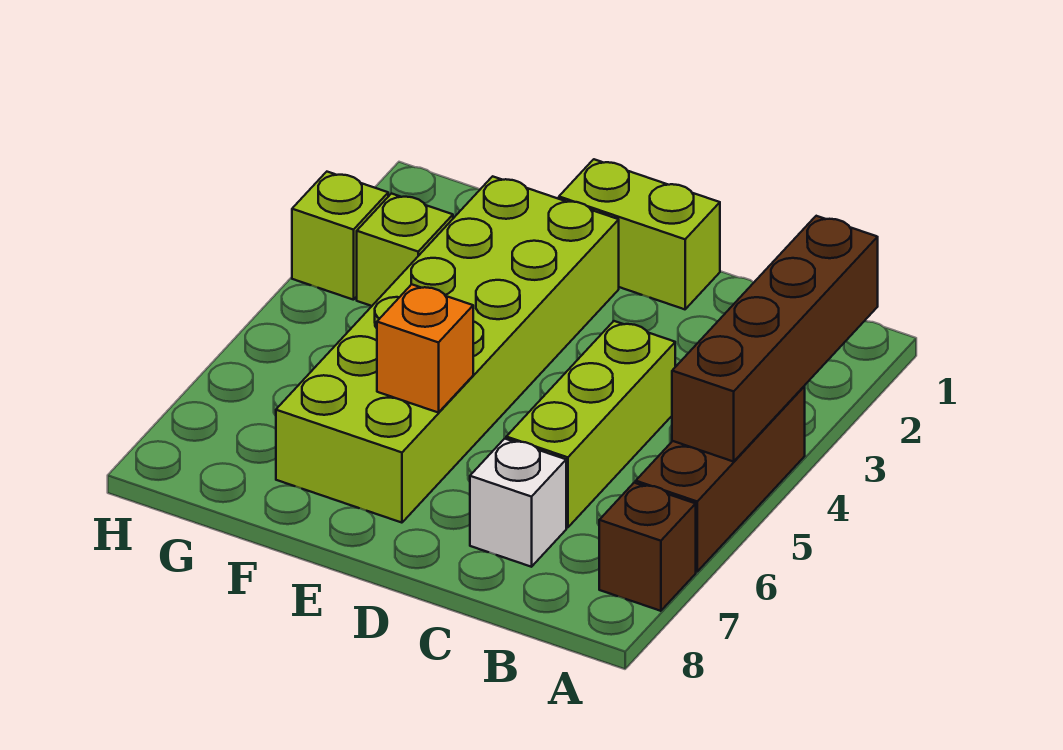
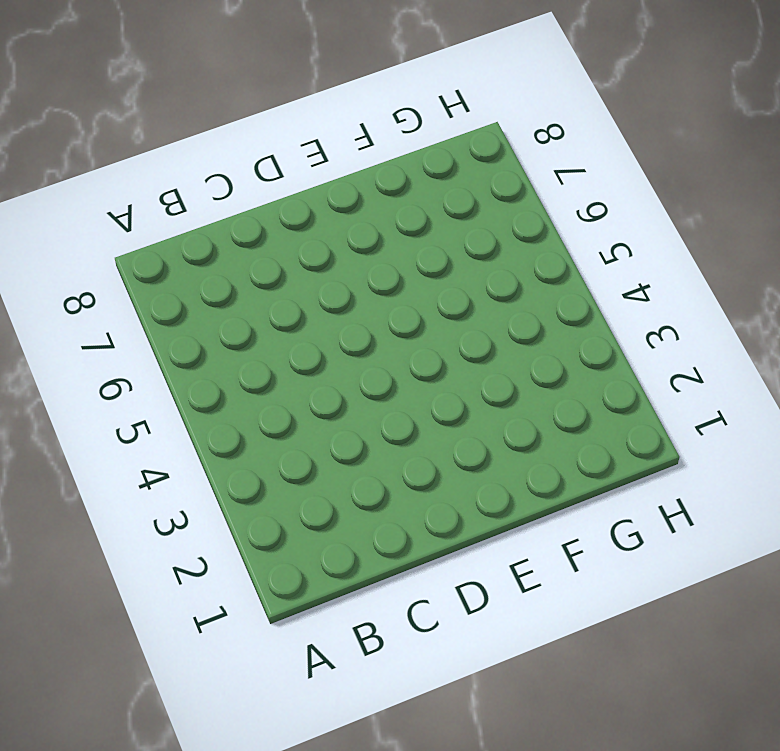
none -> brown brick A4:A6 level 1
none -> brown brick A7 level 1

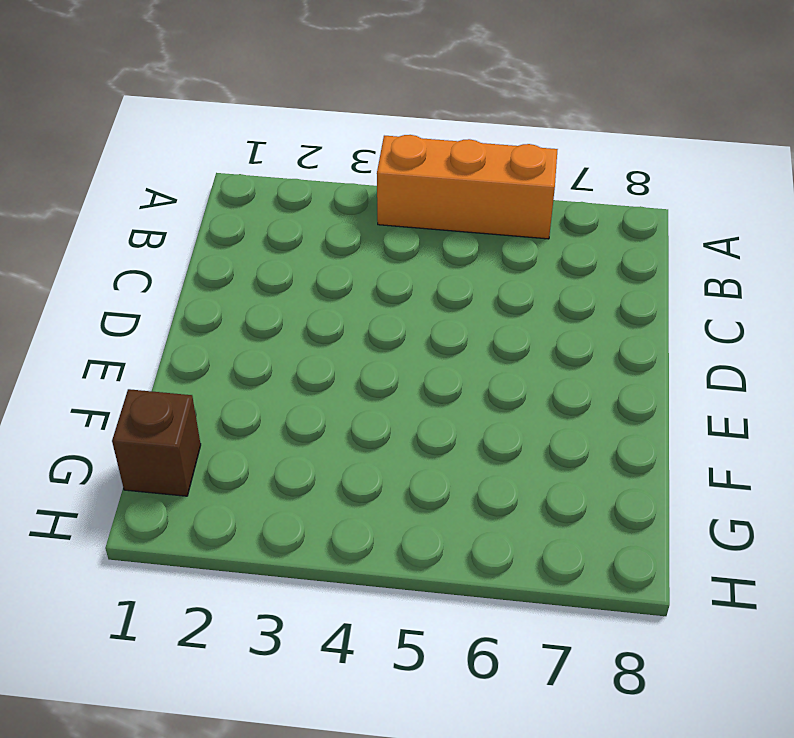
orange brick A4:A6 level 1 -> brown brick A4:A6 level 1
brown brick G1 level 1 -> brown brick A7 level 1
none -> lime brick C4:C6 level 1
none -> white brick C7 level 1

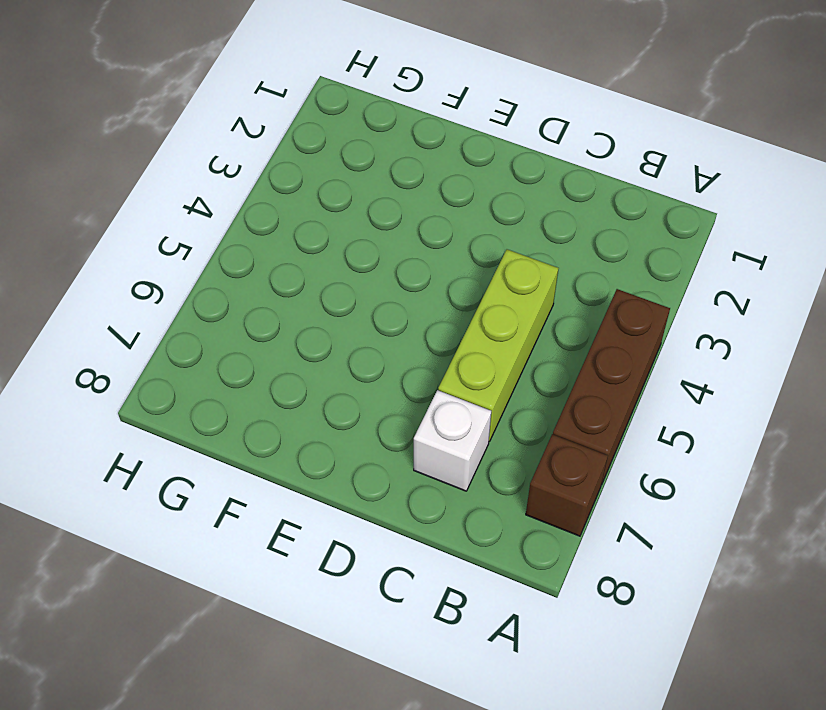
none -> lime brick D1:E1 level 1
none -> lime brick E2:F7 level 1

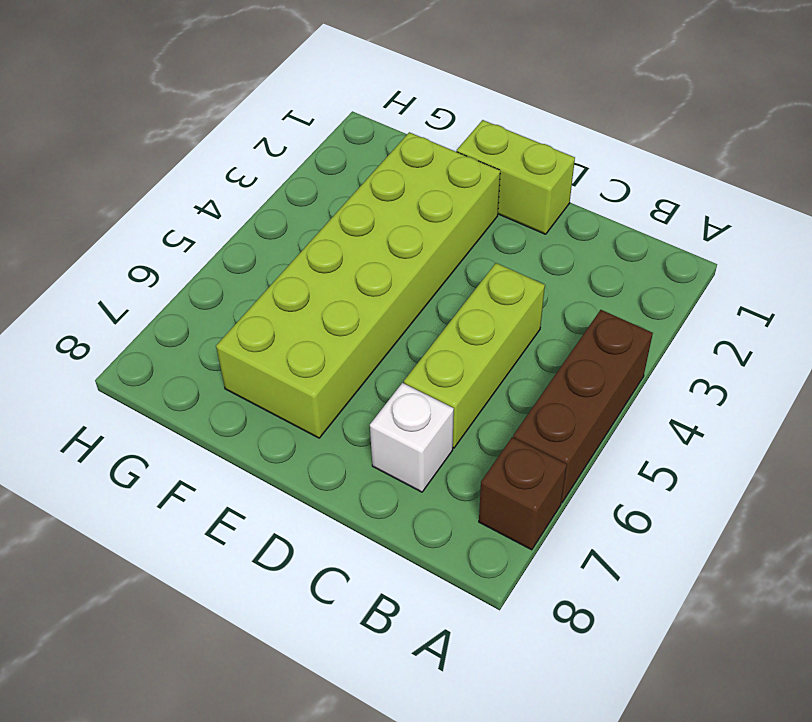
none -> lime brick G3 level 1
none -> lime brick H3 level 1

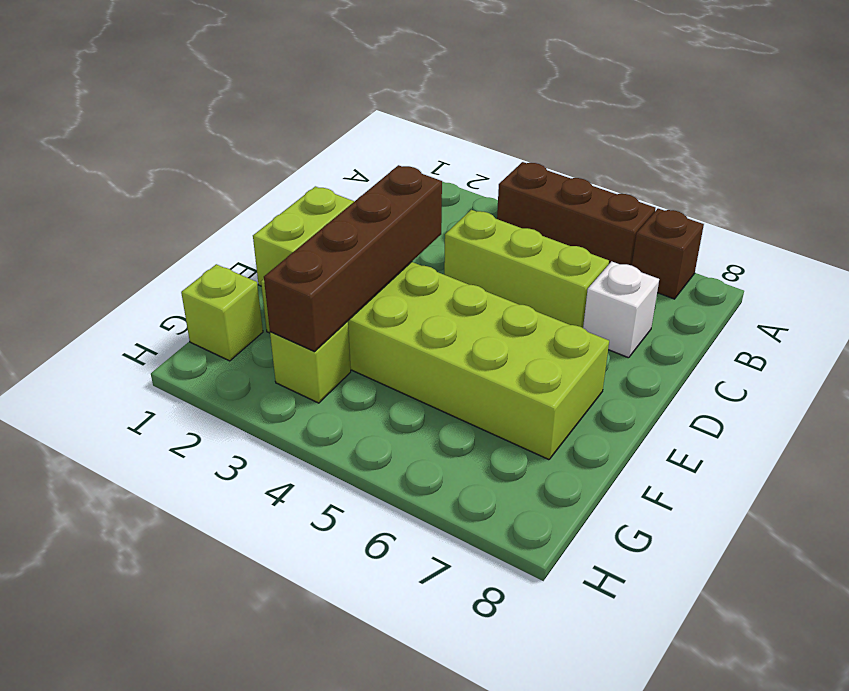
brown brick D3:G3 level 2 -> brown brick A2:A5 level 2
lime brick G1 level 1 -> lime brick H3 level 1
none -> orange brick E6 level 2

